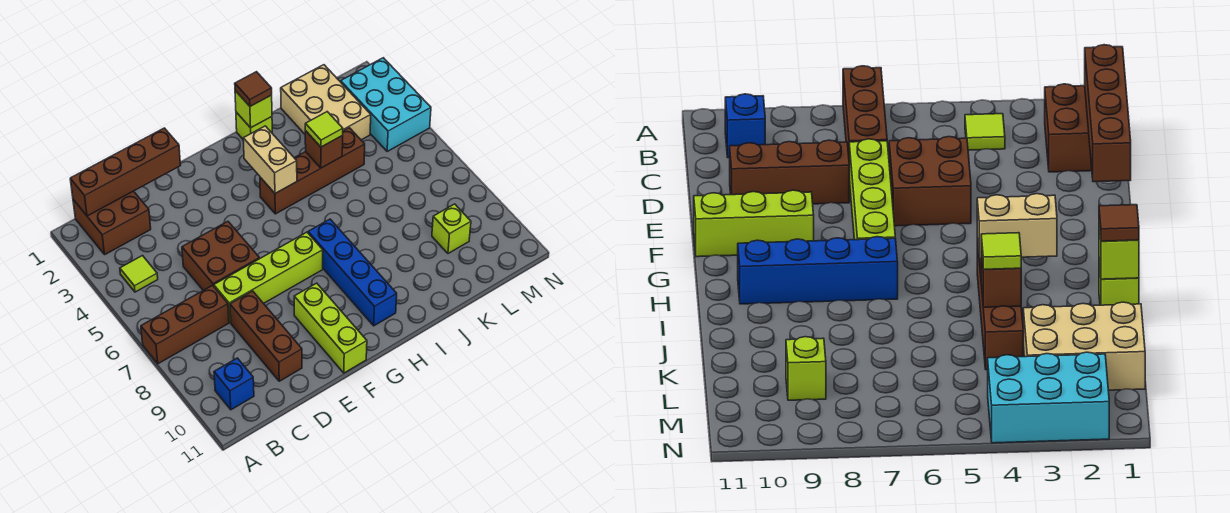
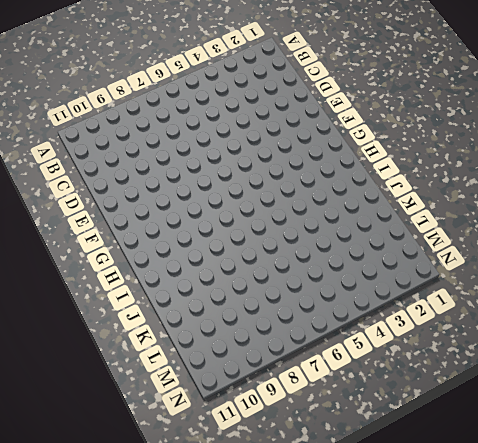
none -> brown brick A7:C7 level 1
none -> brown brick B1:C2 level 1
none -> lime tile B4 level 1

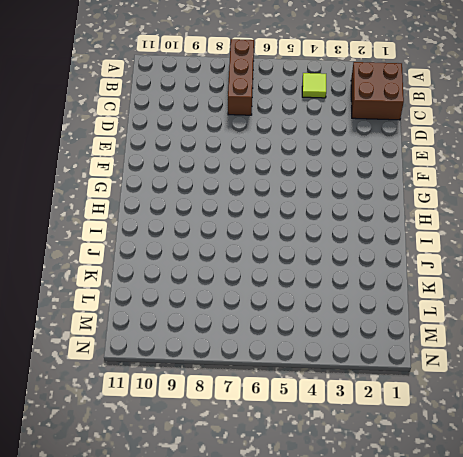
none -> blue brick B10 level 1
none -> brown brick D5:E6 level 1
none -> lime brick D7:G7 level 1

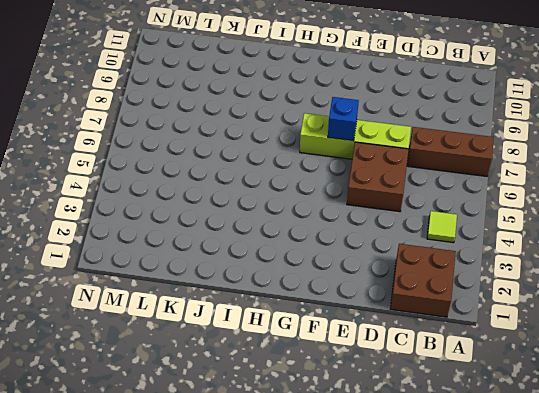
blue brick F7 level 2 -> blue brick B10 level 1
none -> brown brick D8:D10 level 1
none -> lime brick F9:F11 level 1
none -> brown brick H4:K4 level 1

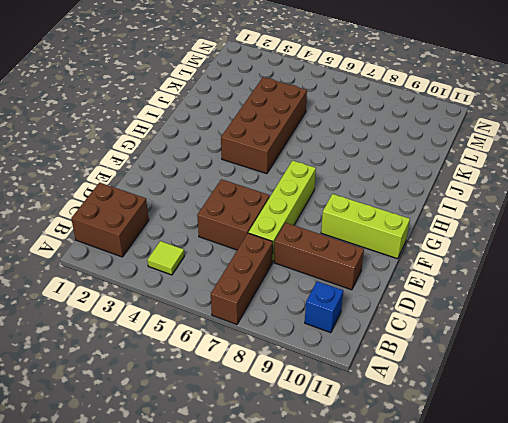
brown brick H4:K5 level 1 -> brown brick H4:K4 level 1
none -> blue brick H7:H10 level 1
none -> lime brick I1 level 1
none -> tan brick K1:L3 level 1

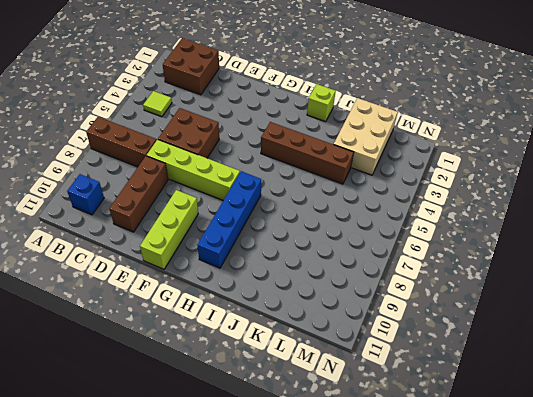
none -> lime brick L9 level 1
none -> cyan brick M2:N4 level 1
none -> brown brick B1:E1 level 2

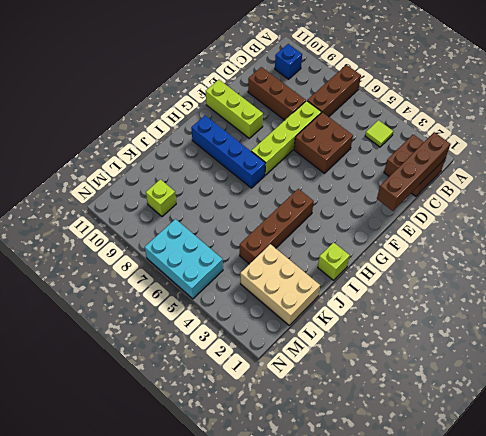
cyan brick M5:N7 level 1 -> cyan brick M2:N4 level 1
none -> tan brick H3:H4 level 2
none -> lime brick I1 level 2
none -> brown brick J4 level 2

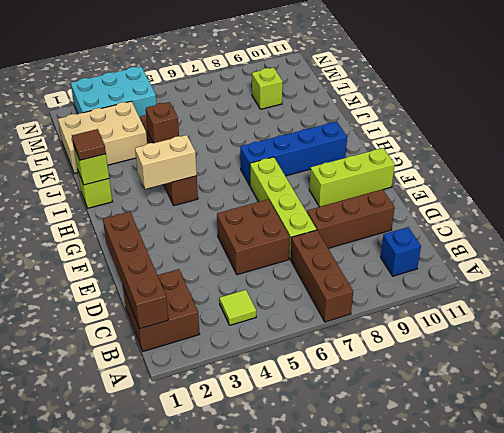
none -> lime tile J4 level 3

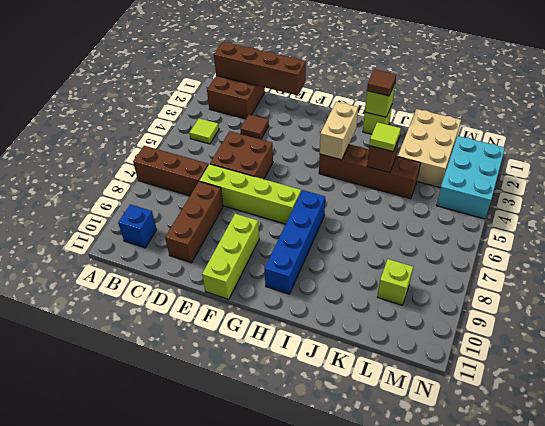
brown tile D3 level 1 -> none

